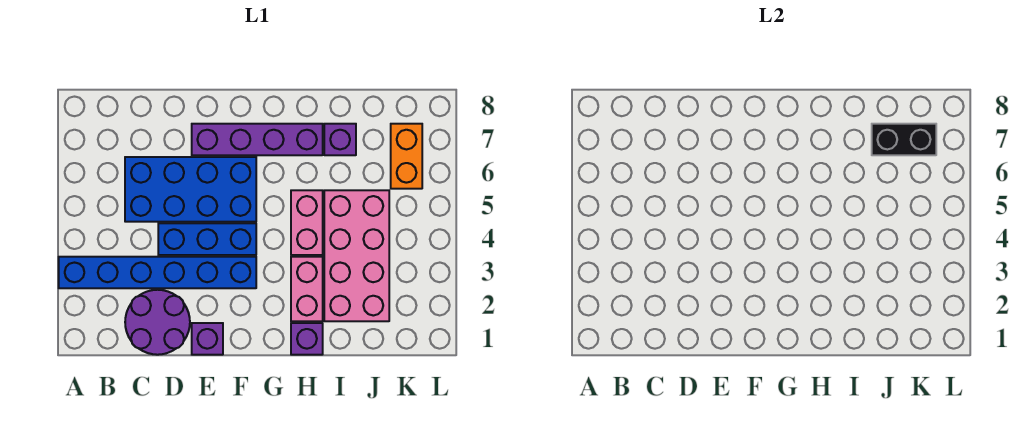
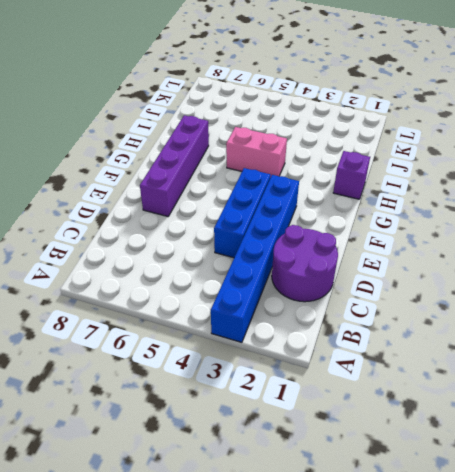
none -> blue brick C5:F6 level 1
none -> purple brick E1 level 1
none -> pink brick H2:H3 level 1

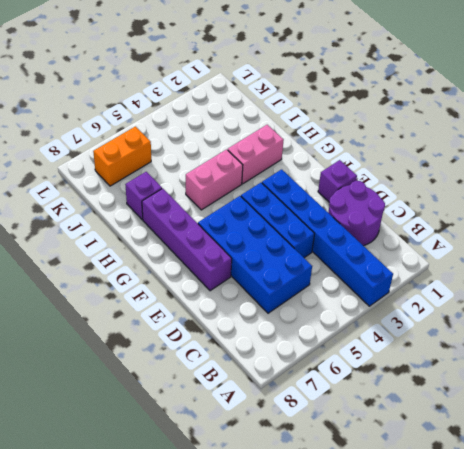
none -> purple brick H1 level 1
none -> pink brick I2:J5 level 1
none -> black brick J7:K7 level 2

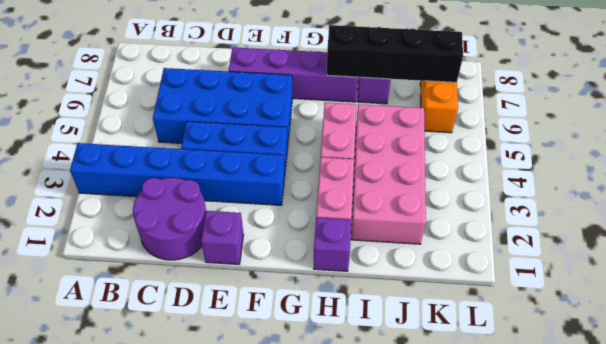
black brick H7:K7 level 2 -> black brick J7:K7 level 2

